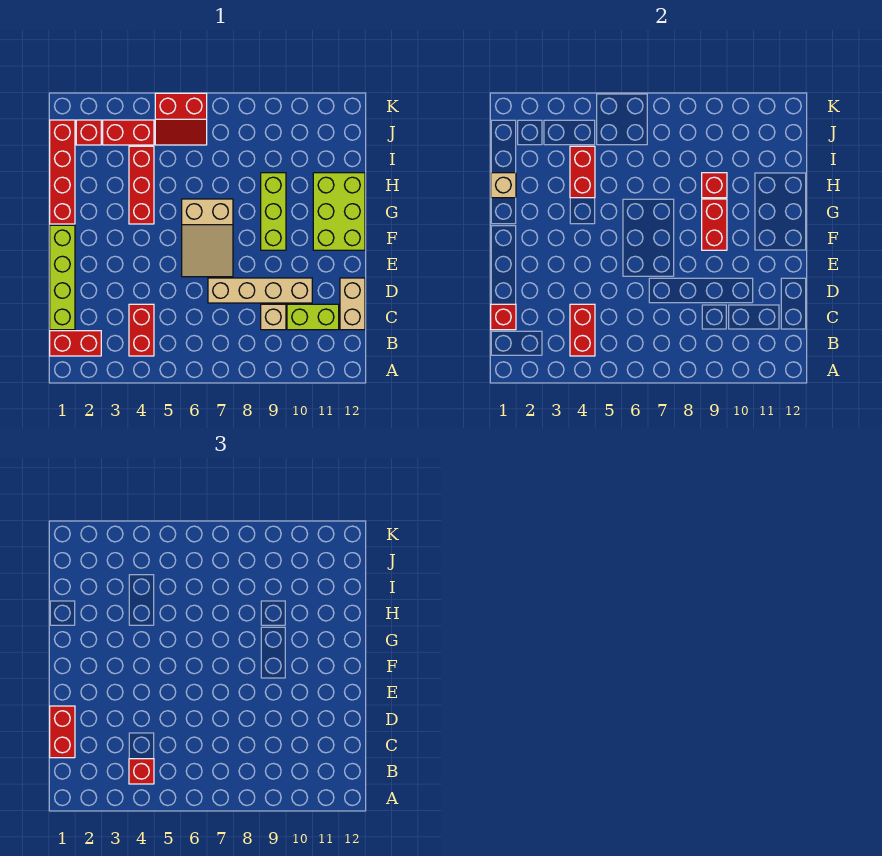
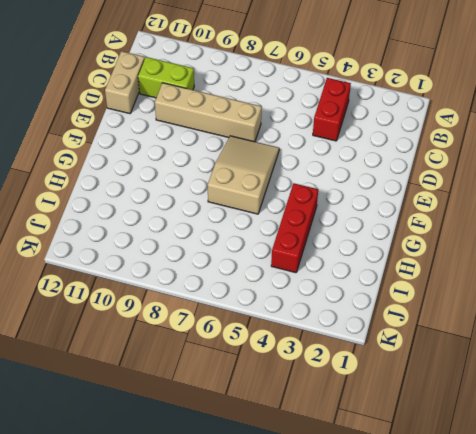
none -> red brick B1:B2 level 1
none -> lime brick C1:F1 level 1
none -> tan brick C9 level 1

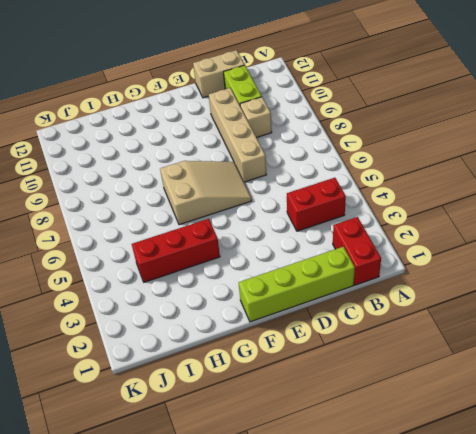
none -> lime brick F9:H9 level 1
none -> lime brick F11:H12 level 1
none -> red brick G1:J1 level 1

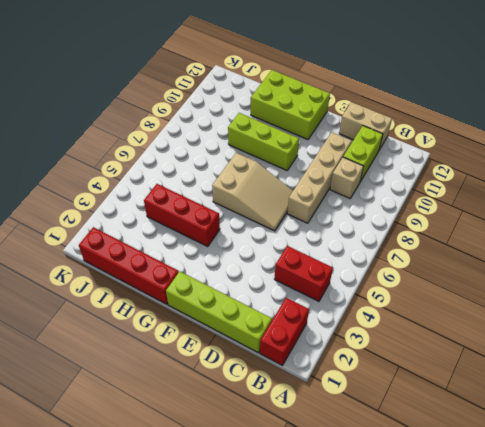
none -> red brick J2 level 1
none -> red brick J3:J4 level 1
none -> red slope J5:K6 level 1 top K

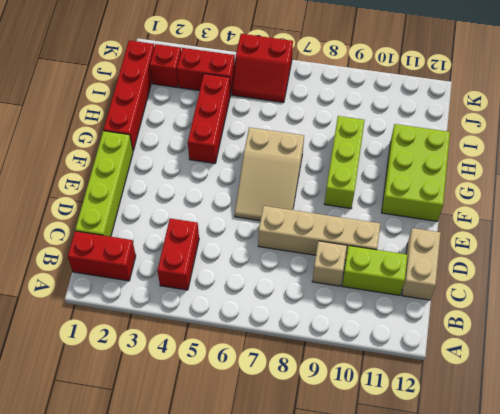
none -> red brick B4:C4 level 2
none -> red brick C1 level 2
none -> red brick F9:G9 level 2

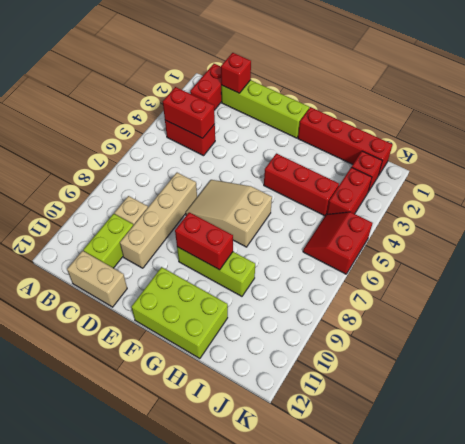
none -> tan brick H1 level 2
none -> red brick H4:I4 level 2
none -> red brick H9 level 2

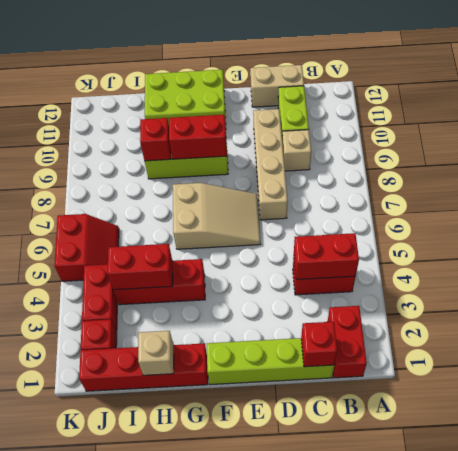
none -> red brick B4 level 3
none -> red brick C1:D1 level 3

